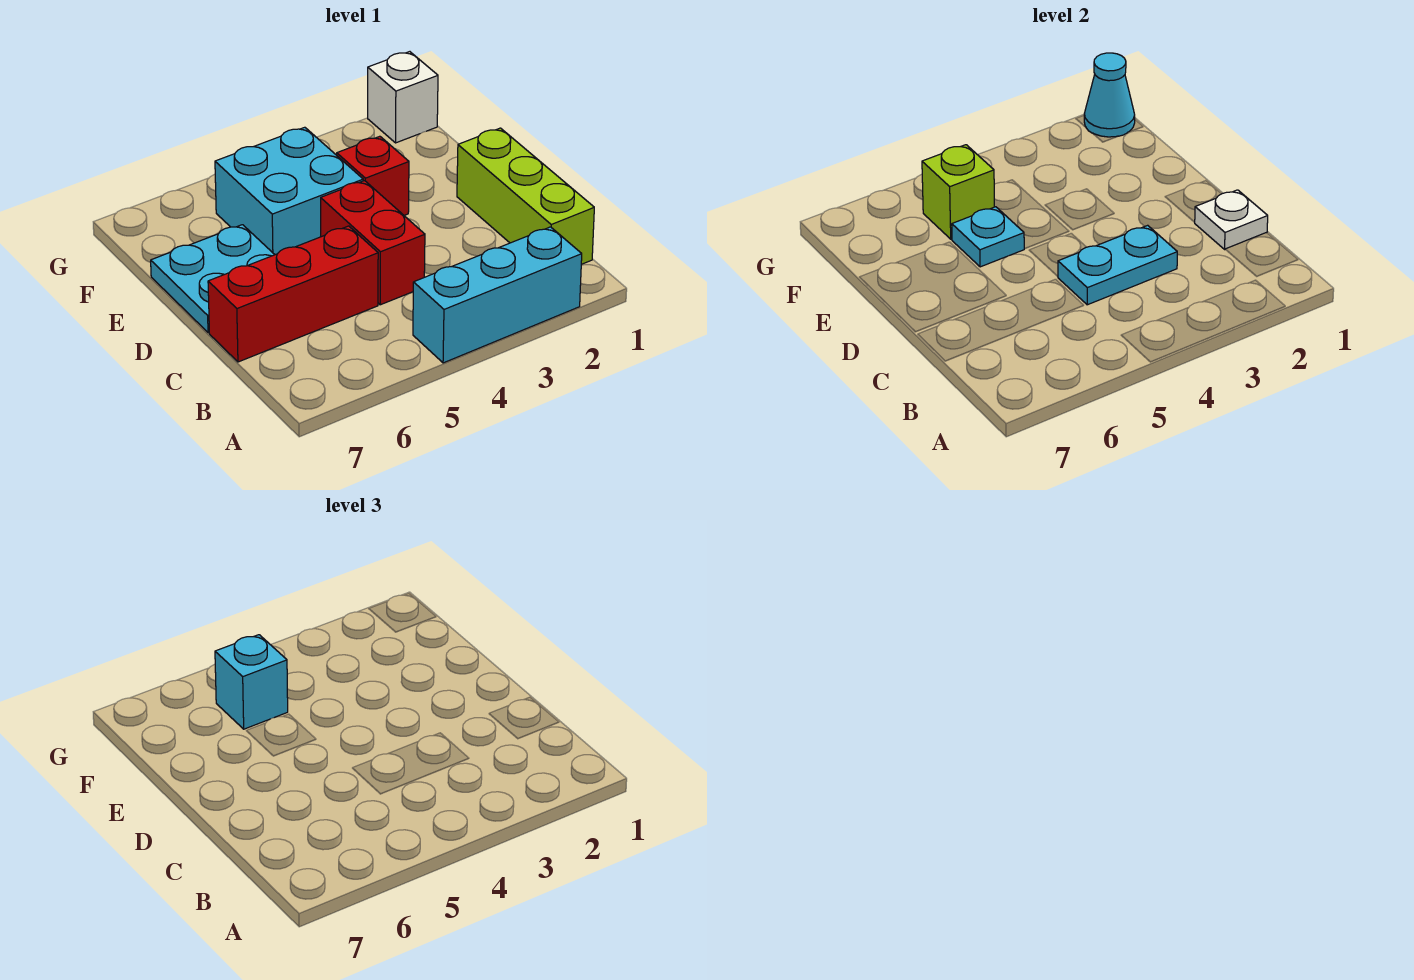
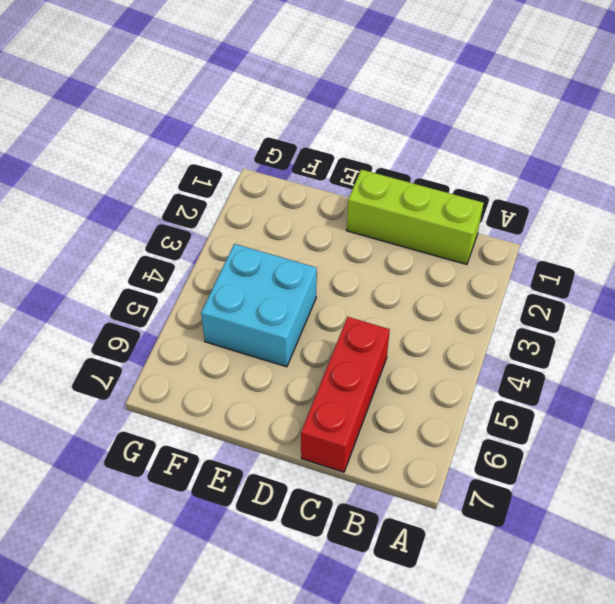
none -> cyan brick A2:A4 level 1
none -> red brick C4:D4 level 1
none -> cyan plate D6:E7 level 1

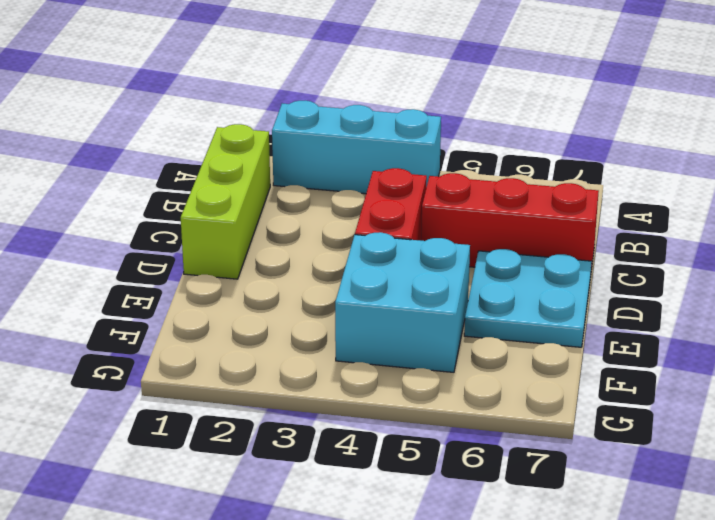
none -> red brick E3 level 1
none -> white brick G1 level 1
none -> white plate C1 level 2

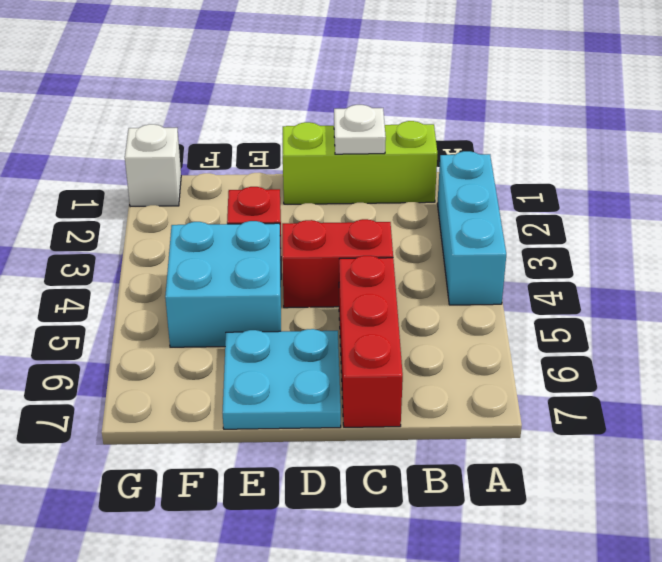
none -> cyan plate C3:C4 level 2
none -> cyan plate E5 level 2
none -> lime brick F5 level 2

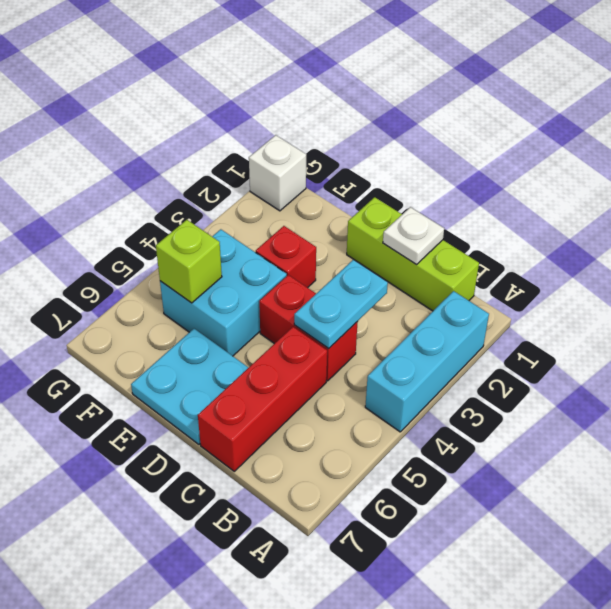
none -> cyan plate E5 level 2
none -> cyan cone G1 level 2
none -> cyan brick F5 level 3

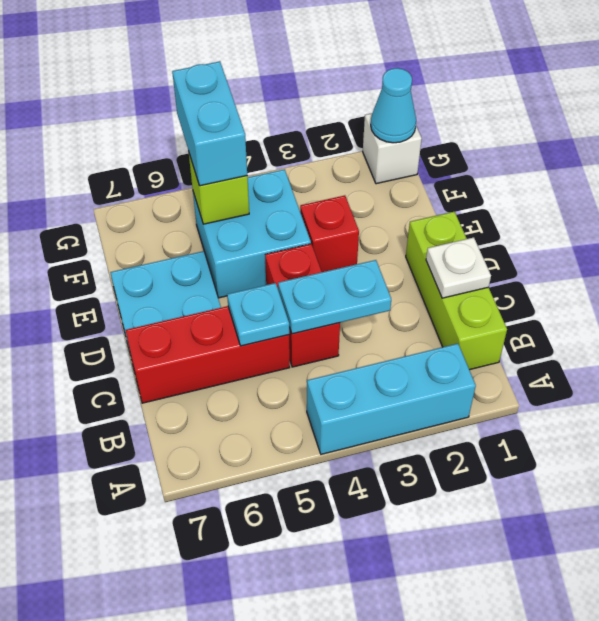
cyan plate C5 level 2 -> cyan plate E5 level 2
cyan brick F5:G5 level 3 -> cyan brick F5 level 3

